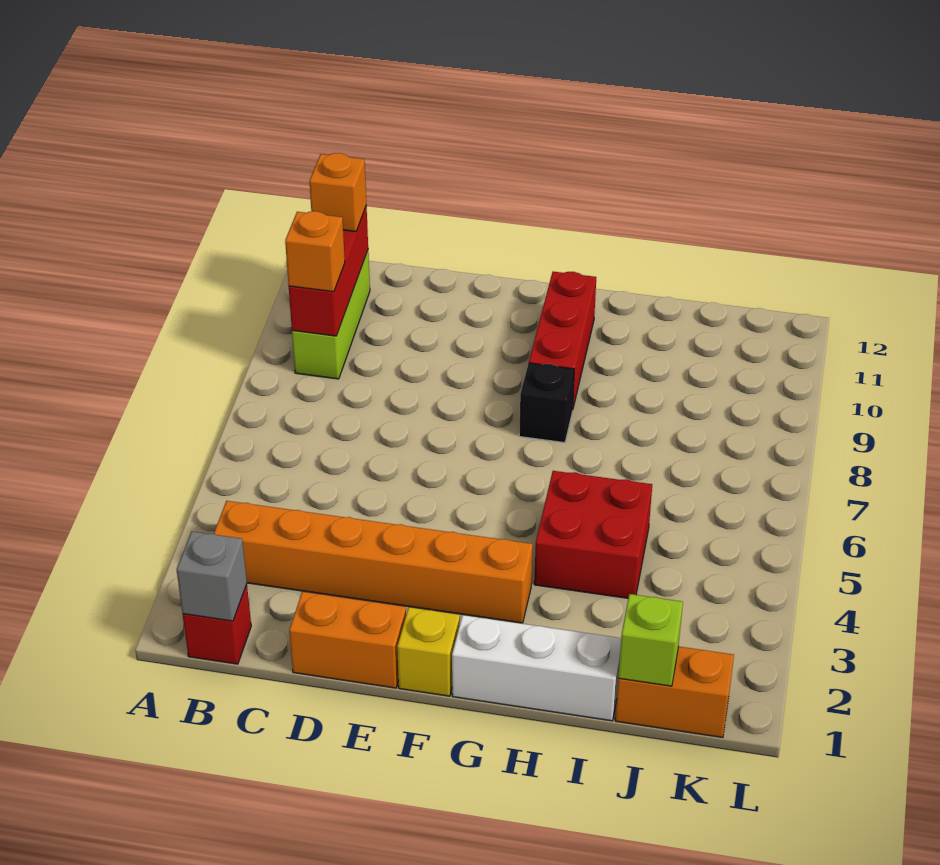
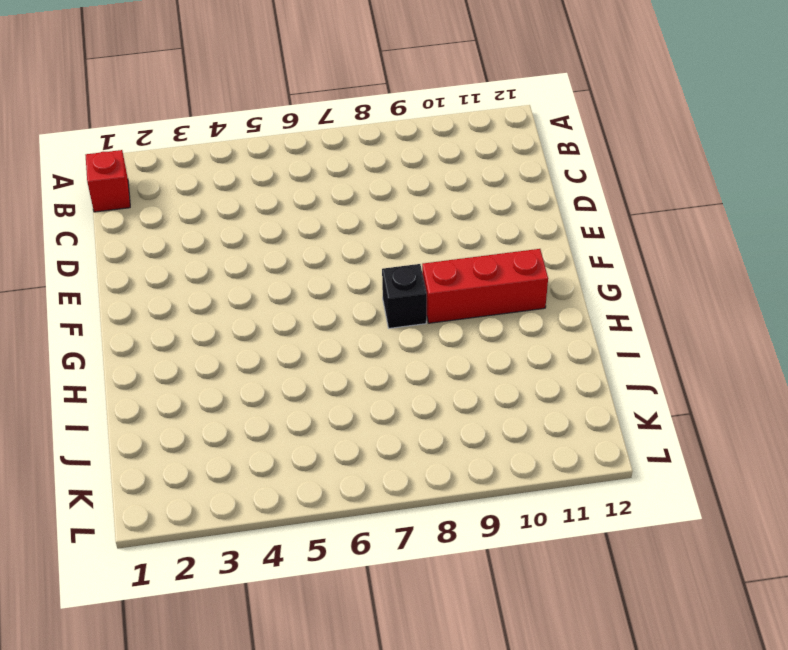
none -> orange brick B3:G3 level 1
none -> lime brick B9:B11 level 1
none -> orange brick D1:E1 level 1

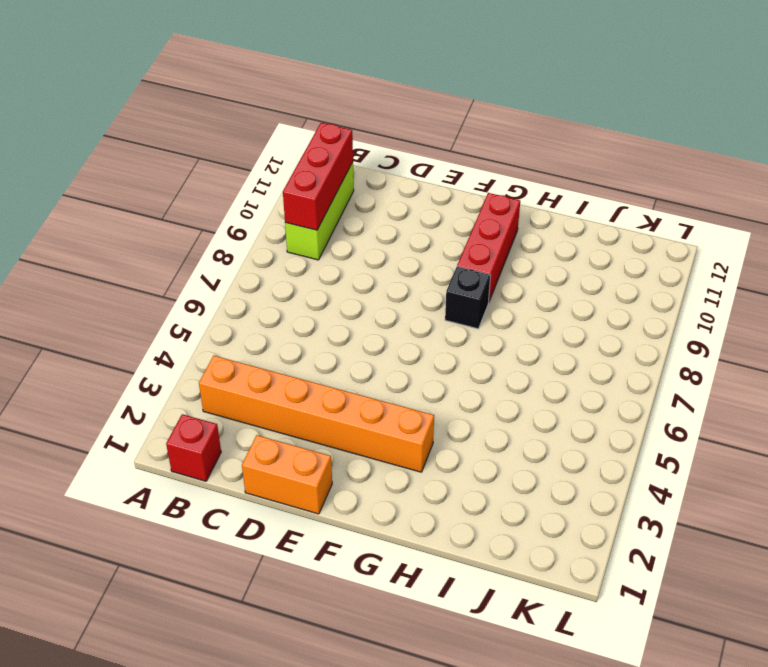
none -> yellow brick F1 level 1
none -> white brick G1:I1 level 1
none -> red brick H4:I5 level 1

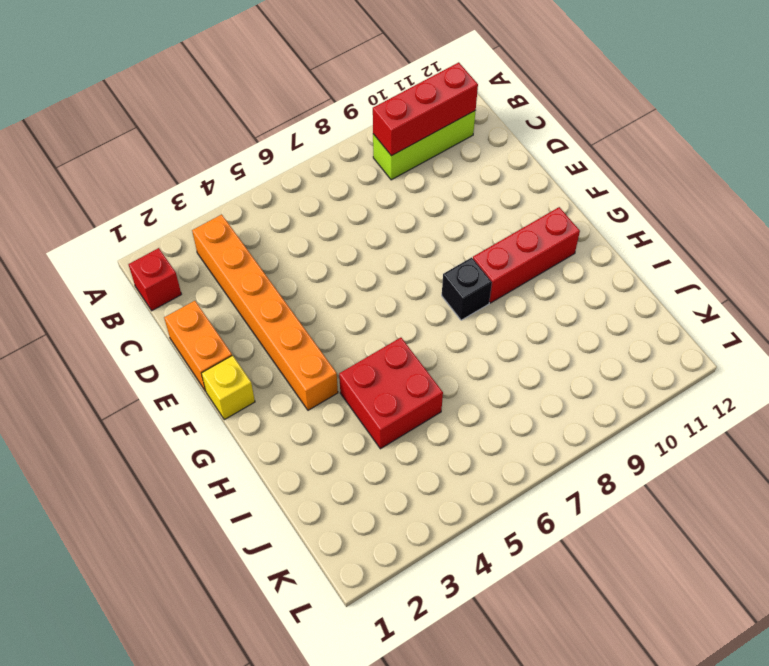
none -> white brick G1:I1 level 1
none -> orange brick J1:K1 level 1
none -> grey brick B1 level 2

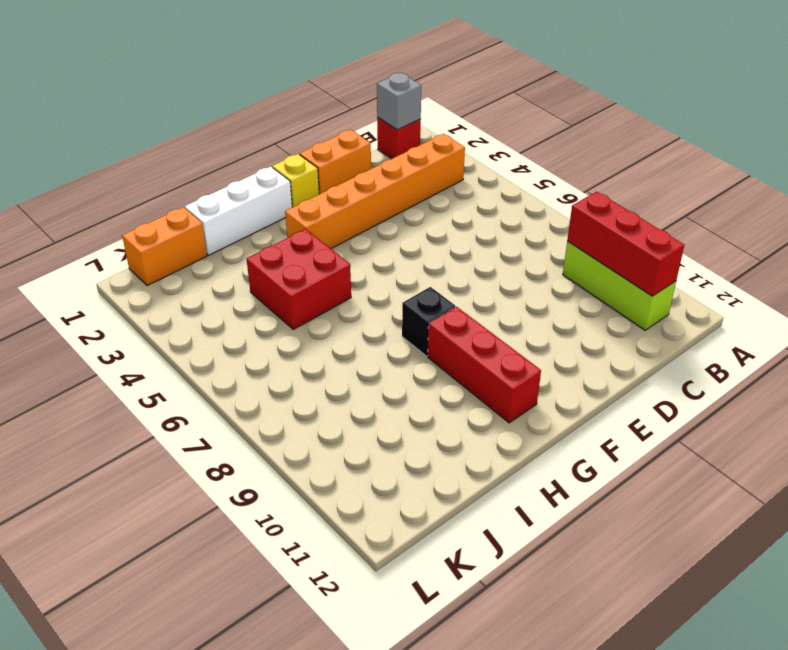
none -> lime brick J1 level 2
none -> orange brick B9 level 3
none -> orange brick B11 level 3

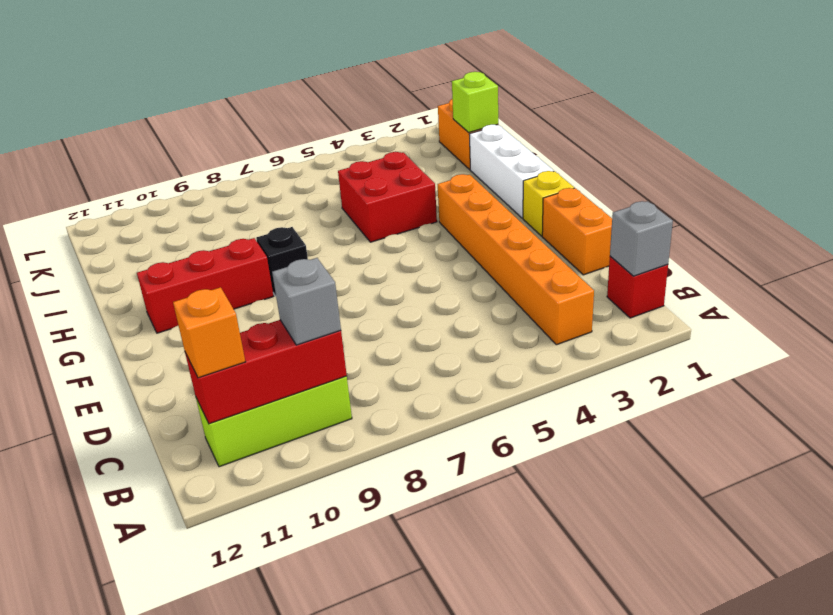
grey brick B9 level 3 -> orange brick B9 level 3

